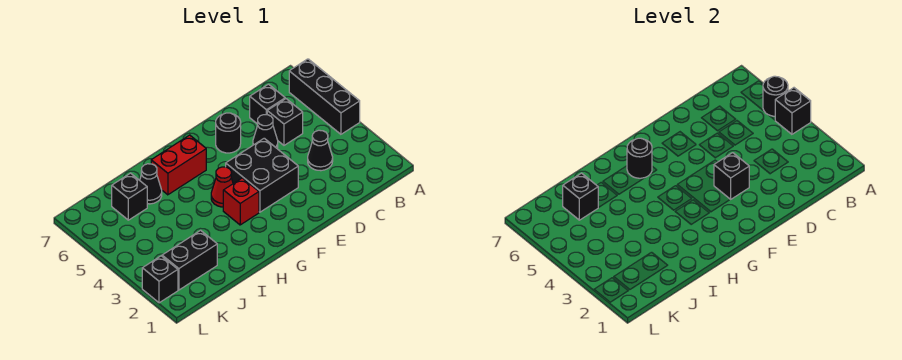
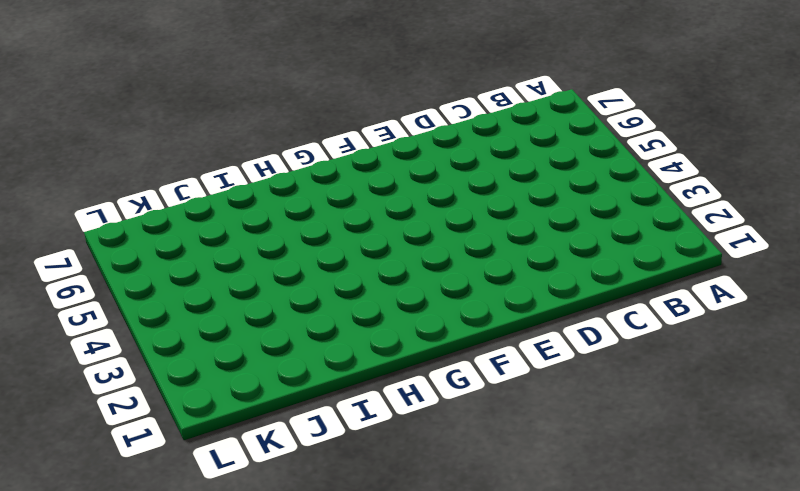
none -> black brick A4:A6 level 1
none -> black cone C3 level 1
none -> black brick C5 level 1

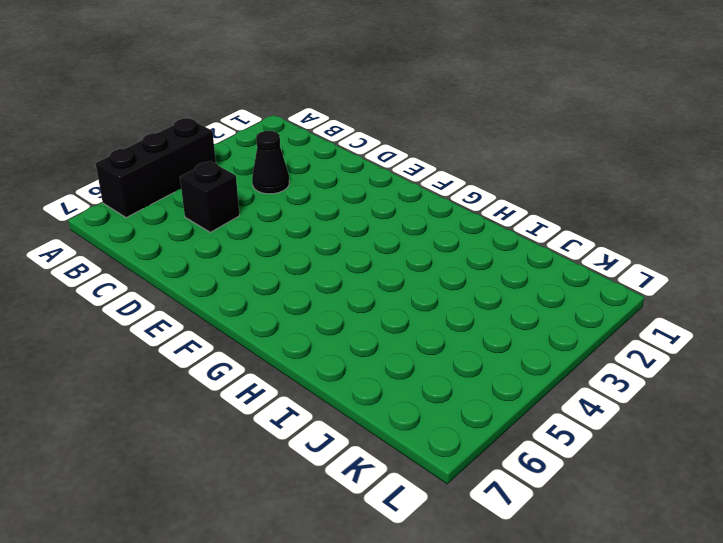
none -> black brick C6 level 1
none -> black cone D5 level 1
none -> black brick E3:F4 level 1

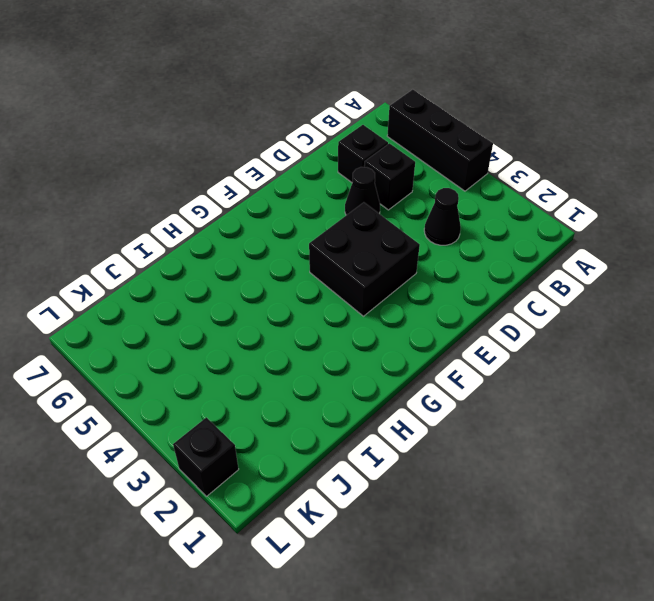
none -> black round brick E6 level 1
none -> red brick G3 level 1
none -> red cone G4 level 1

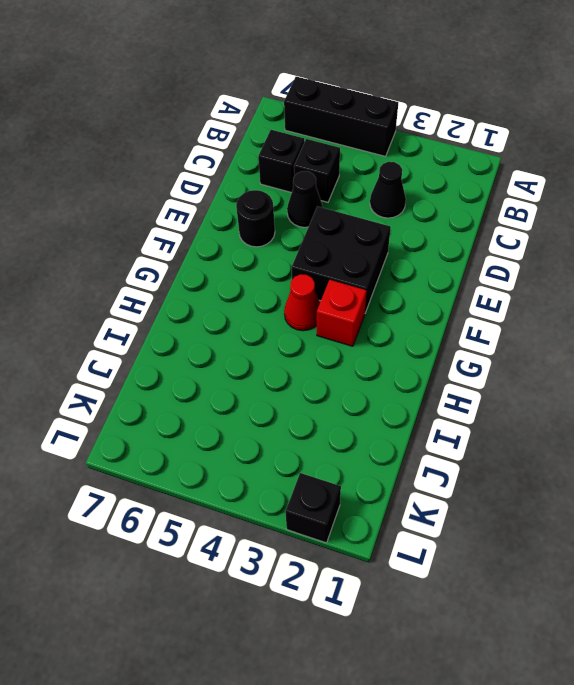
none -> red brick G6:H6 level 1
none -> black cone I6 level 1
none -> black brick J2:K2 level 1

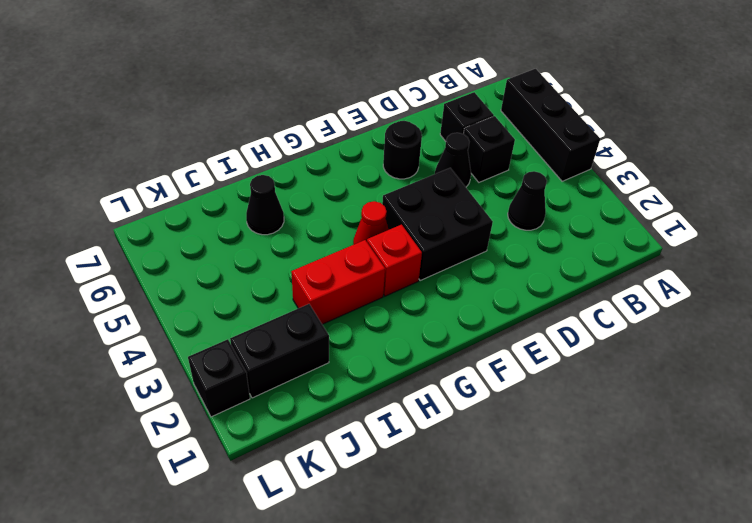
red brick H3:I3 level 1 -> red brick G6:H6 level 1
none -> black brick J6 level 1
none -> black brick A4 level 2
none -> black round brick A5 level 2

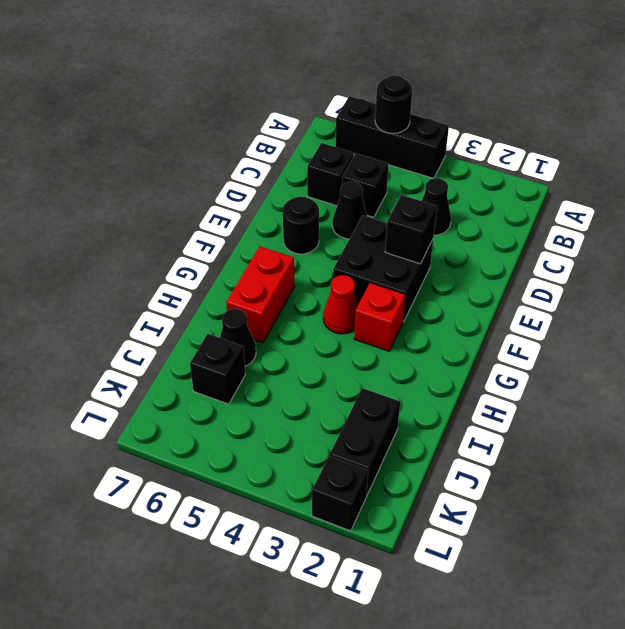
none -> black brick A4 level 2
none -> black round brick G6 level 2
none -> black brick J6 level 2

